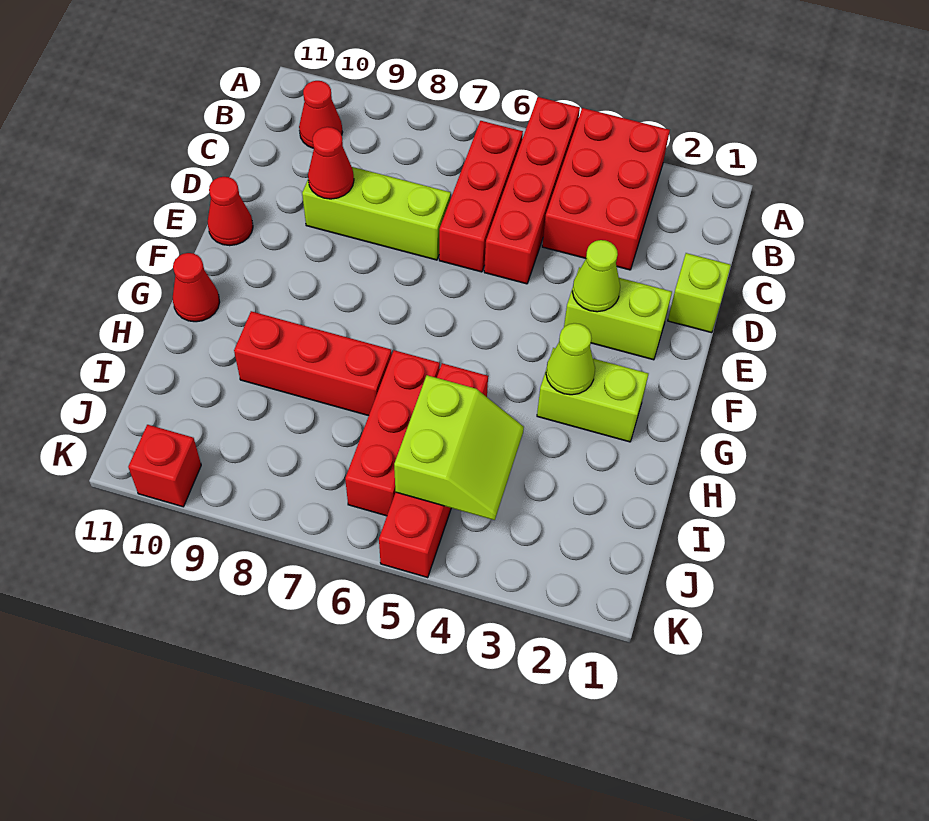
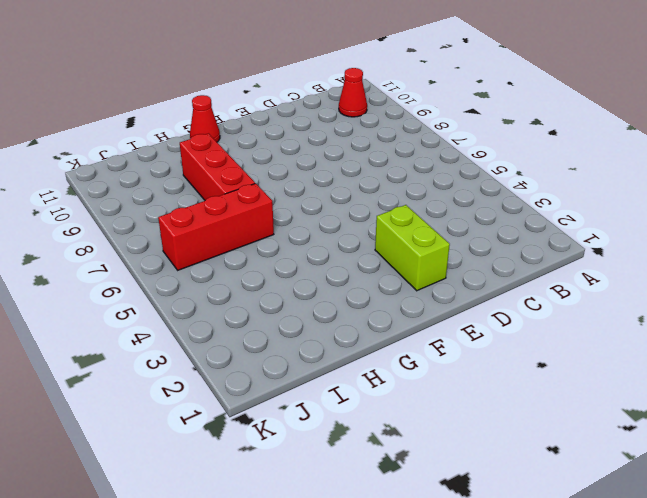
none -> red brick A3:C4 level 1
none -> red brick A5:D5 level 1
none -> red brick B6:D6 level 1

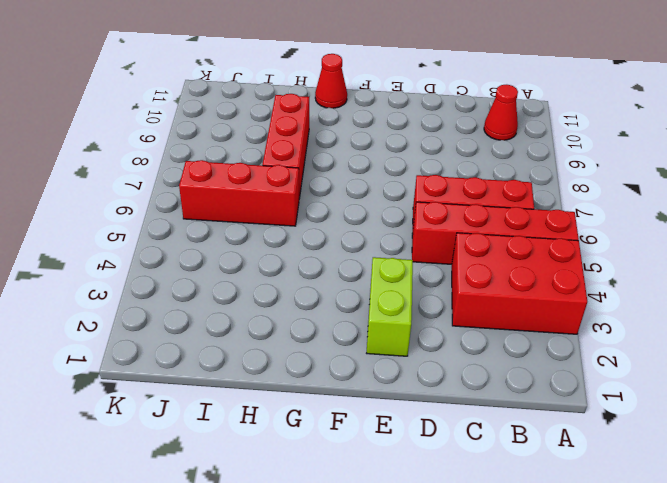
none -> lime brick D1 level 1
none -> lime brick D7:D9 level 1
none -> red cone E11 level 1

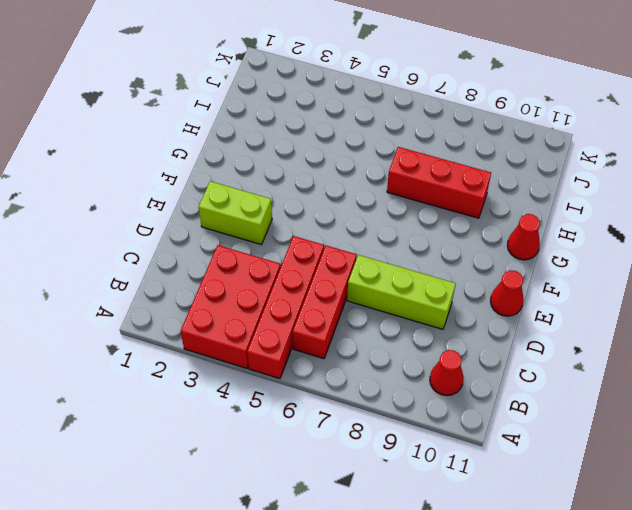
none -> lime brick D1 level 1
none -> lime brick G2:G3 level 1
none -> red brick H5:K5 level 1

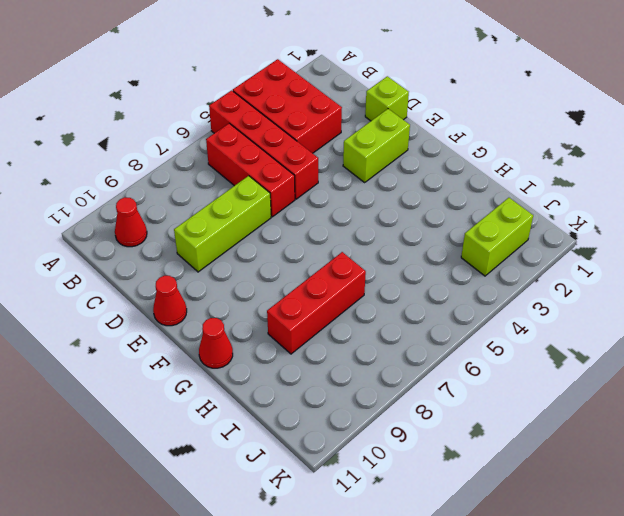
lime brick J2:J3 level 1 -> lime brick G2:G3 level 1
none -> red brick H5:K5 level 1
none -> red brick H6:J6 level 1
none -> red brick K10 level 1

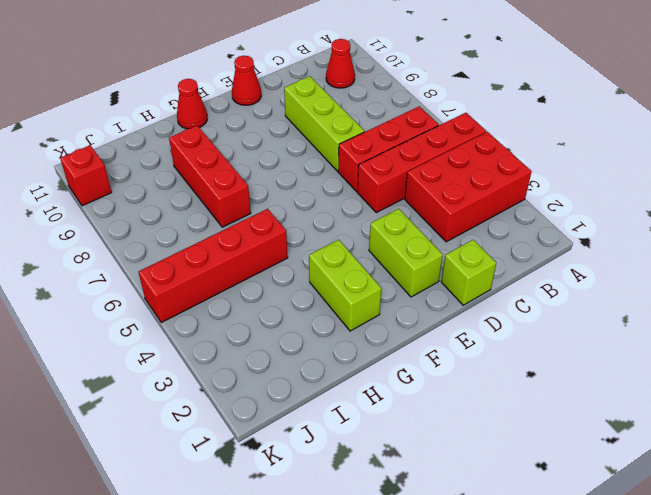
none -> red brick H6:J6 level 1
none -> red cone D9 level 2
none -> lime cone E3 level 2

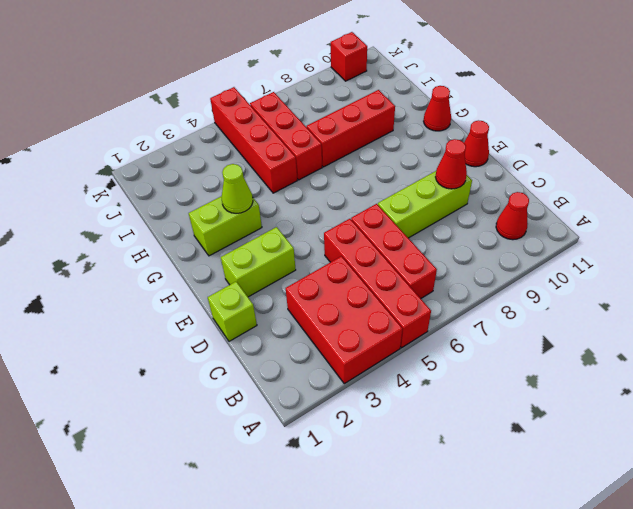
none -> lime cone E3 level 2
none -> lime slope I4:J5 level 2 top 5

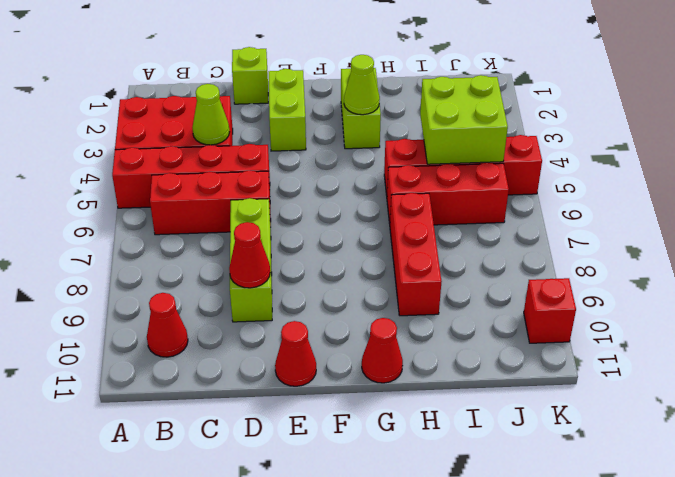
lime cone C4 level 2 -> lime cone E3 level 2
lime brick I4:J5 level 2 -> lime slope I4:J5 level 2 top 5

